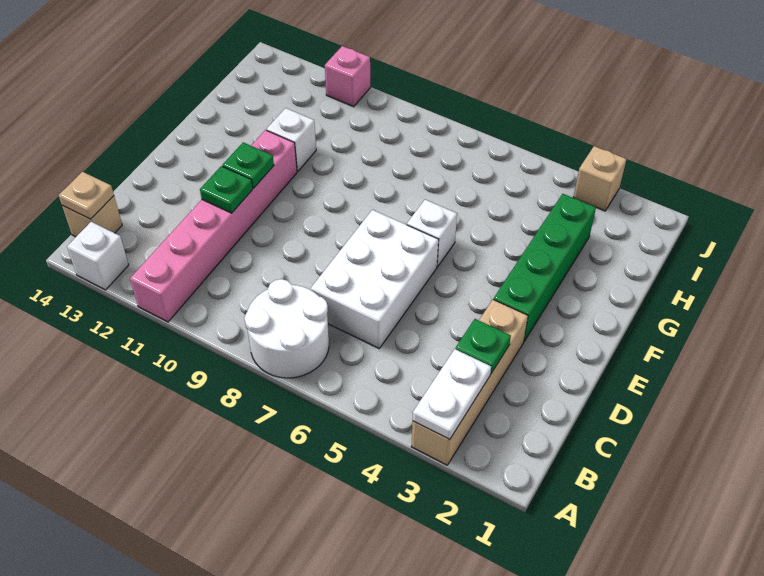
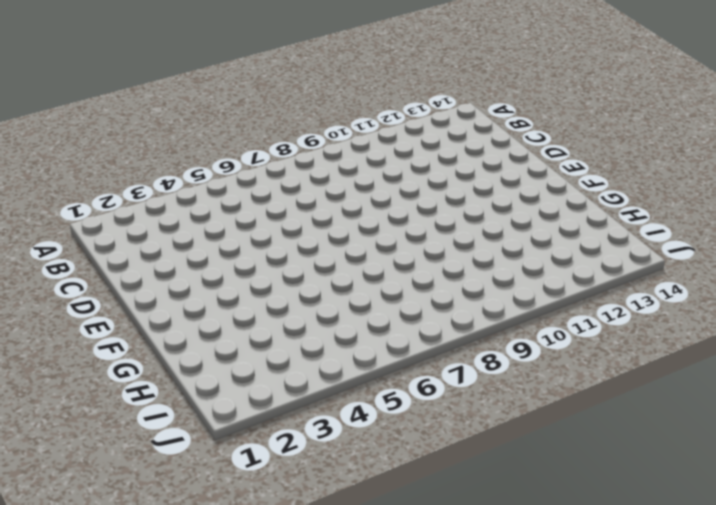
none -> tan brick A3:D3 level 1
none -> white round brick A7:B8 level 1
none -> pink brick A11:F11 level 1

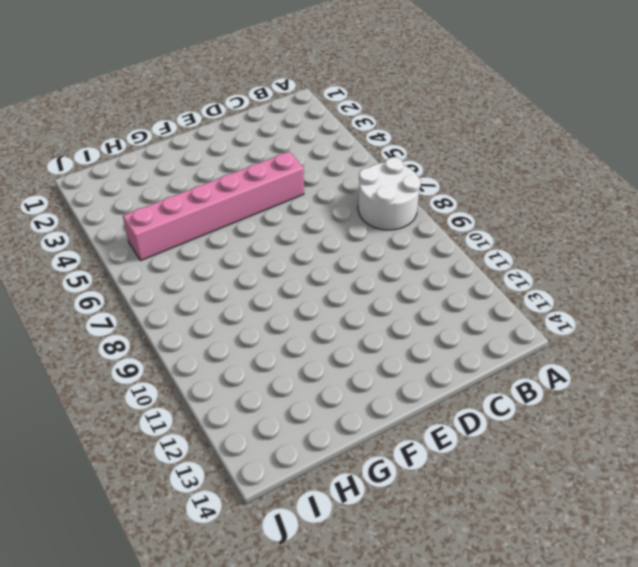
pink brick D5:I5 level 1 -> pink brick A11:F11 level 1
none -> tan brick A3:D3 level 1
none -> white brick A13 level 1
none -> tan brick B14 level 1

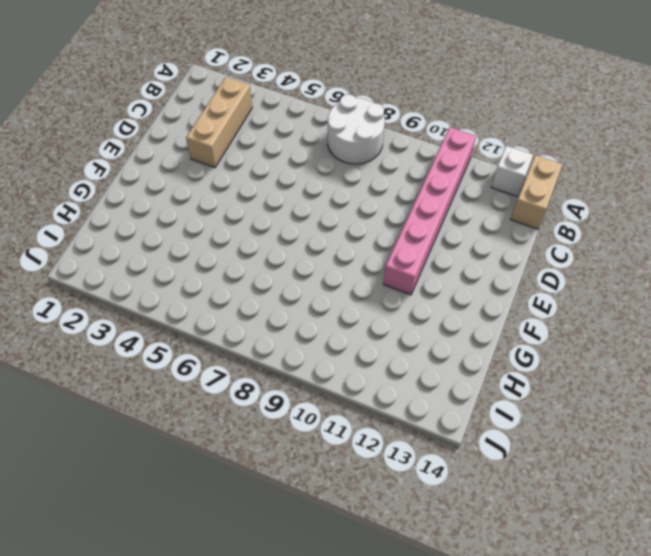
tan brick A14:B14 level 1 -> tan brick B14 level 1
tan brick B3:D3 level 1 -> tan brick A3:D3 level 1
none -> white brick C6:E7 level 1
none -> green brick E3:H3 level 1
none -> white brick F6 level 1

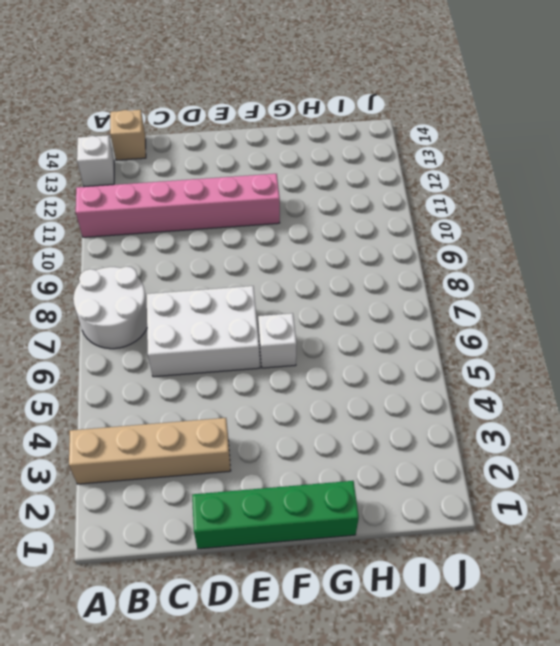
green brick D1:G1 level 1 -> green brick E3:H3 level 1
none -> white brick G11 level 1
none -> tan brick J3 level 1
none -> pink brick J11 level 1

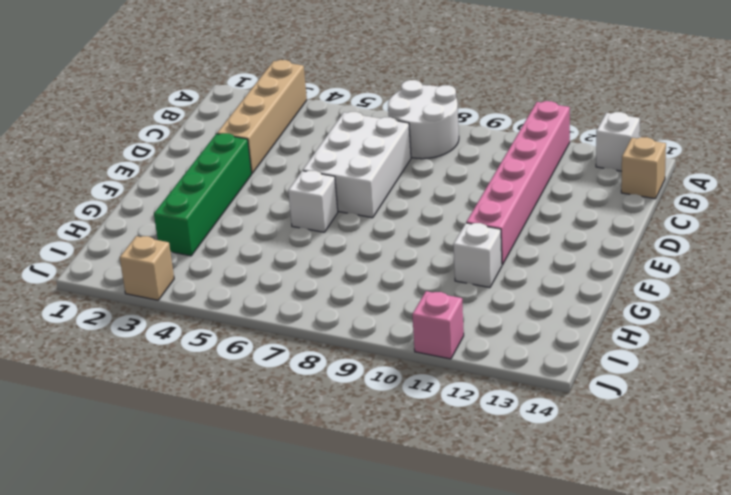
none -> white plate A3:B3 level 2
none -> tan plate B14 level 2
none -> green plate C3 level 2

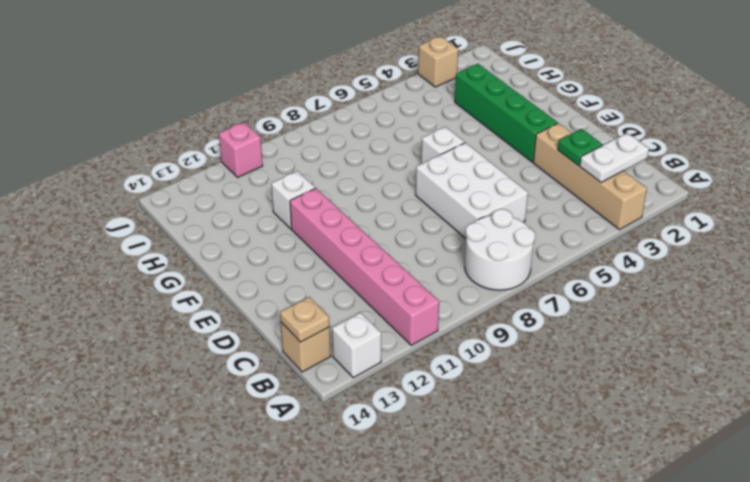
white plate B2:B3 level 2 -> white plate A3:B3 level 2
none -> green plate D11 level 2
none -> green plate E11 level 2

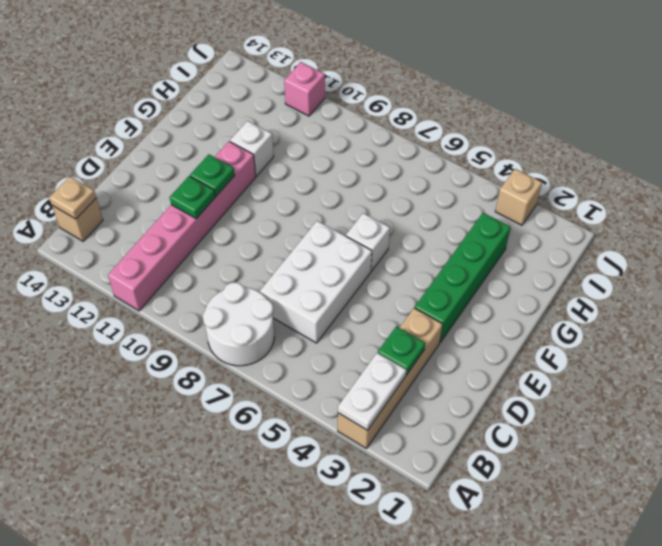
none -> white brick A13 level 1

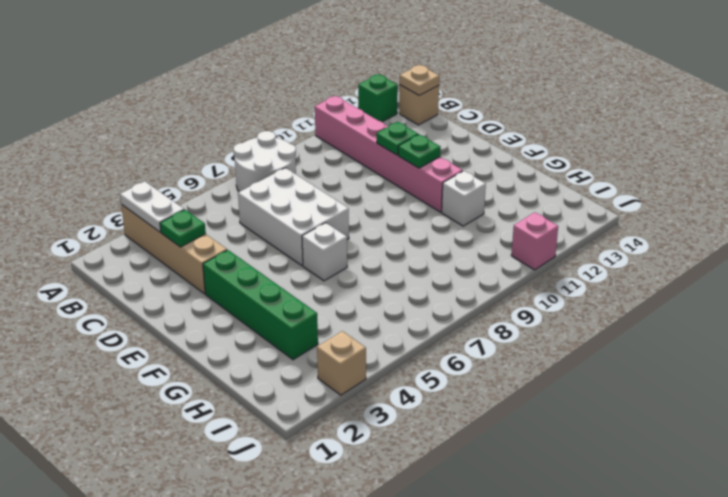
green brick A13 level 1 -> white brick A13 level 1

